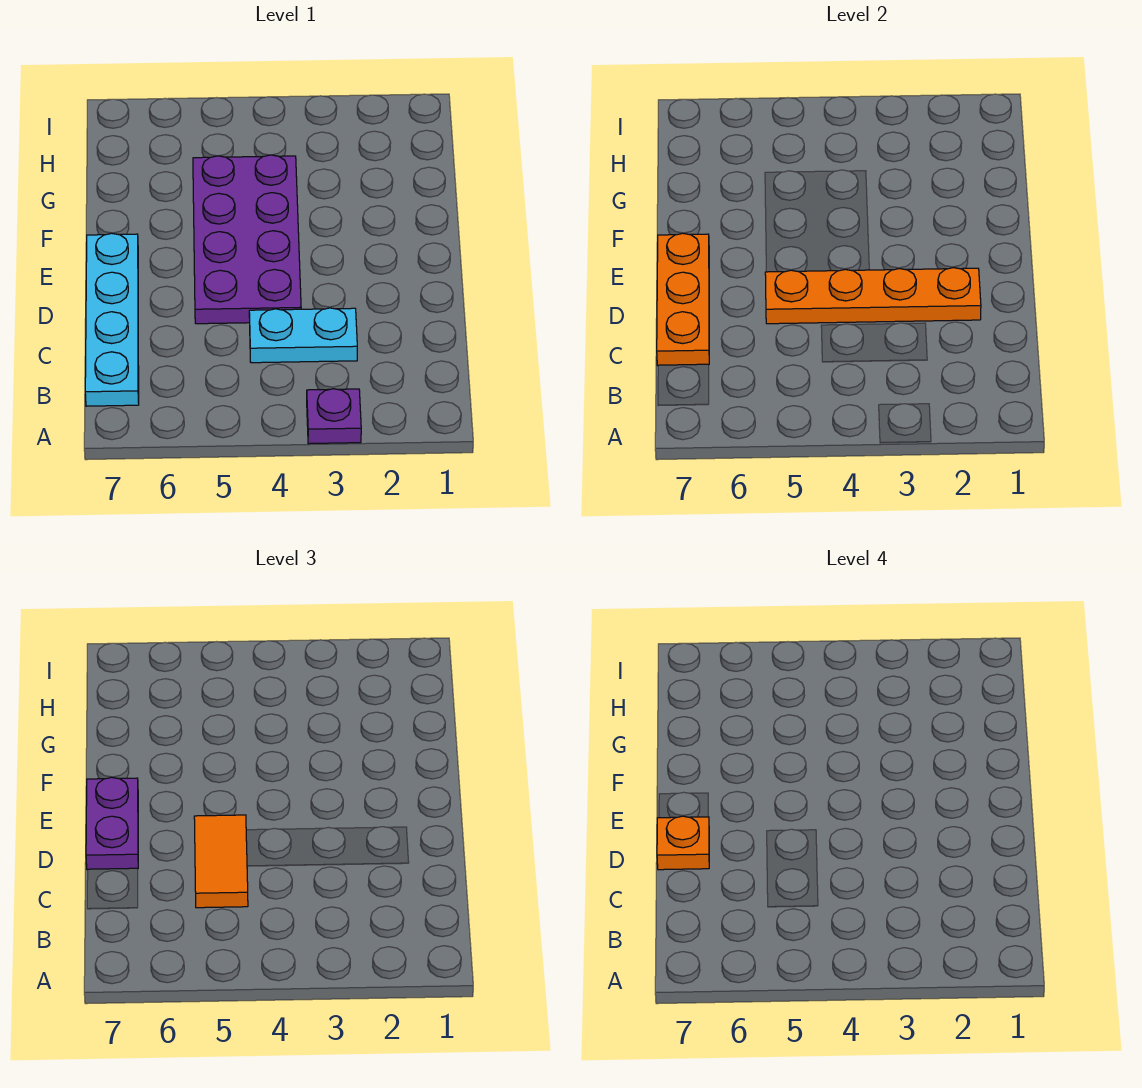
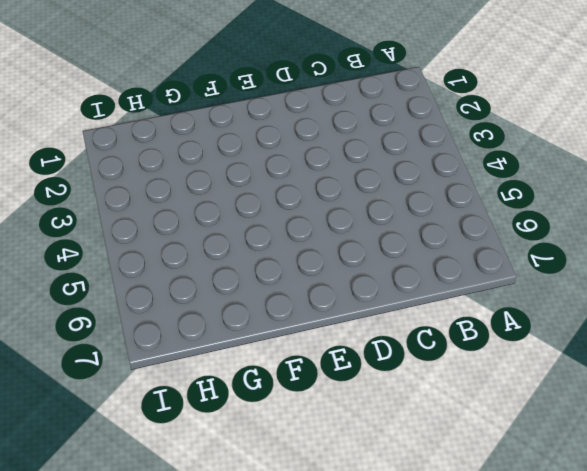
none -> purple plate A3 level 1
none -> cyan plate B7:E7 level 1

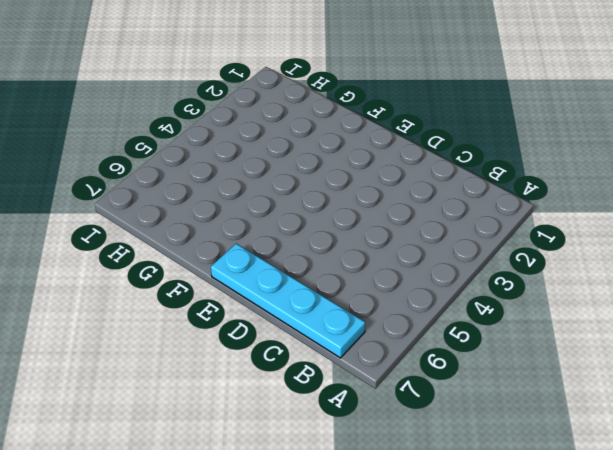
none -> purple plate A3 level 1
none -> cyan plate C3:C4 level 1

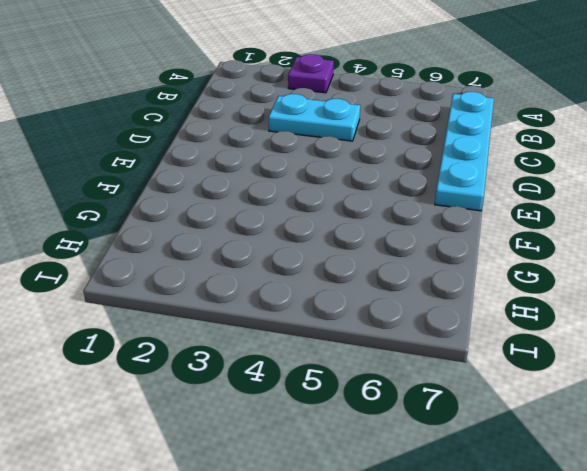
none -> purple plate D4:G5 level 1
none -> orange plate C7:E7 level 2

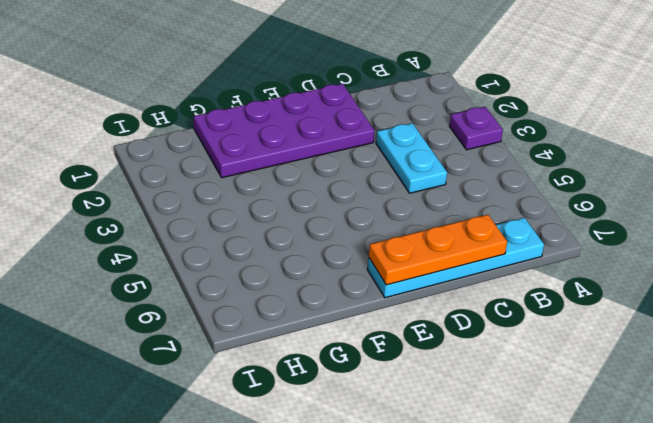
purple plate D1:G2 level 1 -> purple plate D4:G5 level 1
none -> orange plate D2:D5 level 2
none -> orange tile C5:D5 level 3

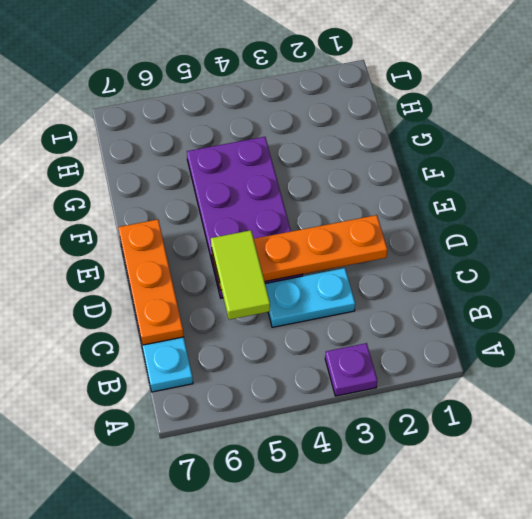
lime tile C5:D5 level 3 -> orange tile C5:D5 level 3
none -> purple plate D7:E7 level 3
none -> orange plate D7 level 4

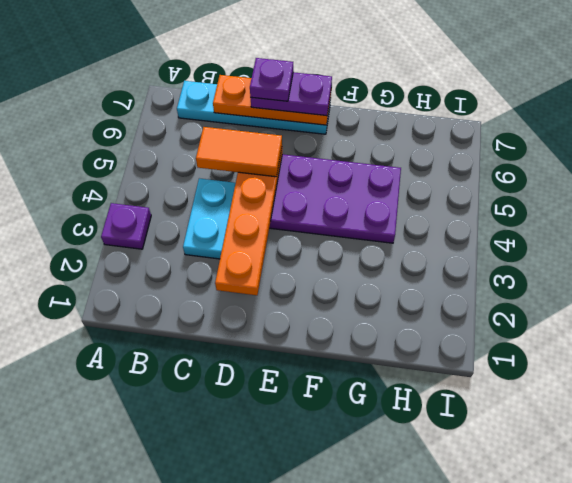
purple plate D7 level 4 -> orange plate D7 level 4

